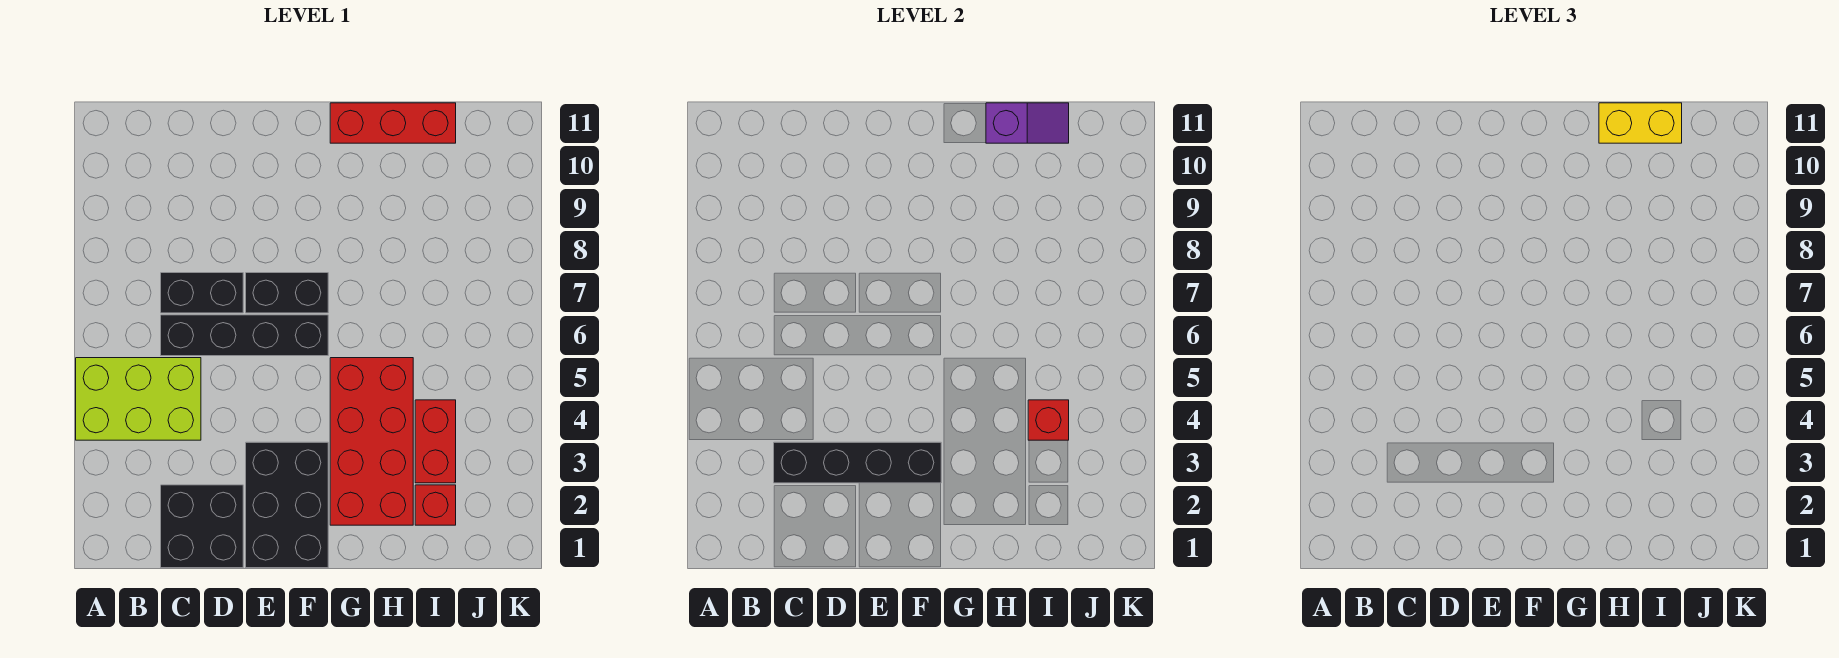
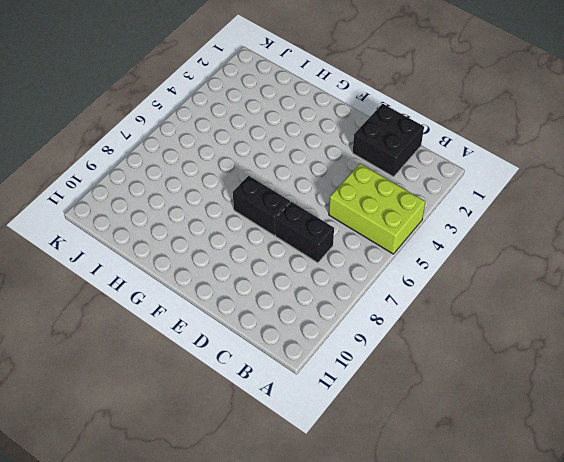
none -> black brick C6:F6 level 1
none -> black brick E1:F3 level 1
none -> red brick G2:H5 level 1

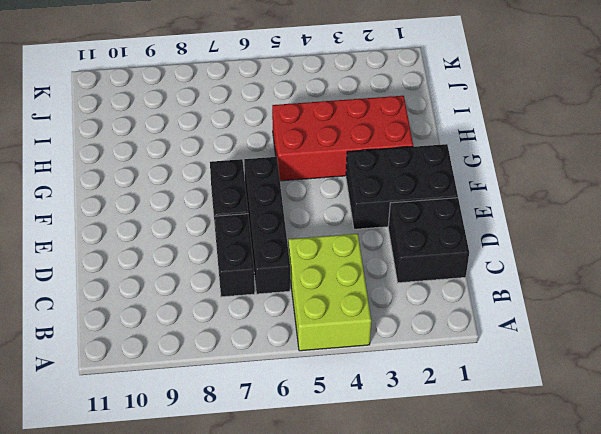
none -> red brick G11:I11 level 1
none -> red brick I2 level 1
none -> red brick I3:I4 level 1

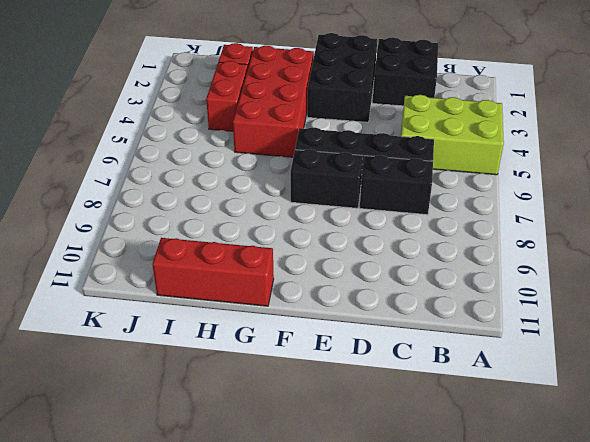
none -> black brick C3:F3 level 2
none -> purple slope H11:I11 level 2 top H
none -> red brick I4 level 2

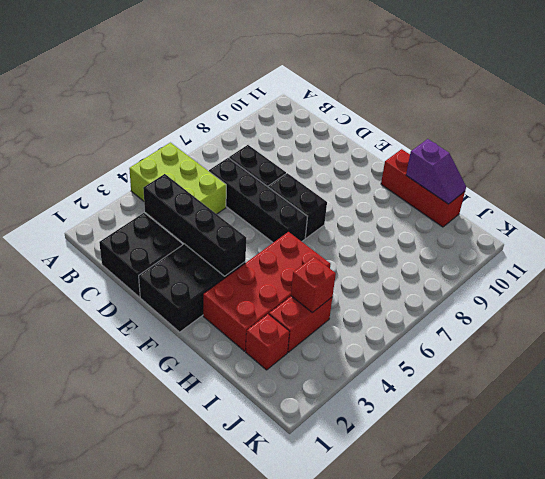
none -> yellow brick H11:I11 level 3

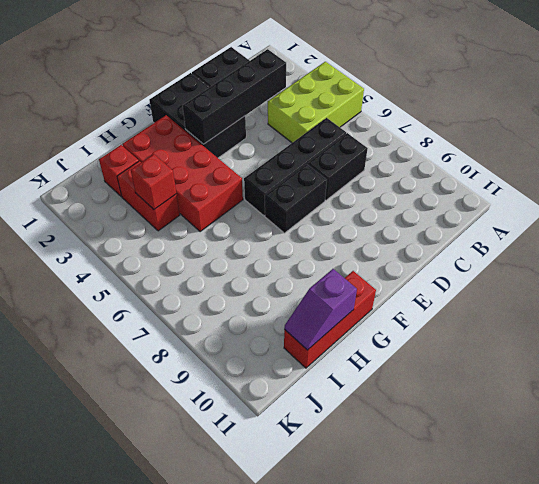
none -> yellow brick H11:I11 level 3

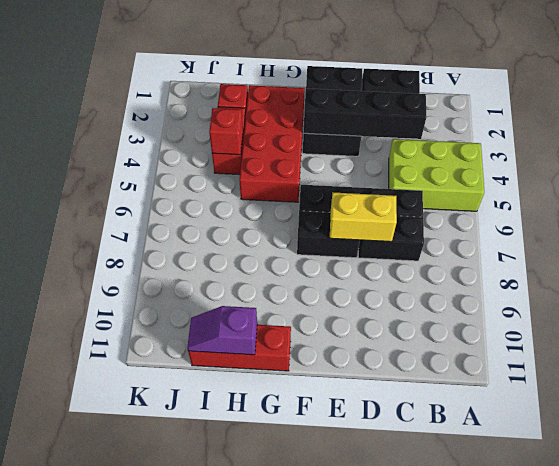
yellow brick D7:E7 level 2 -> yellow brick H11:I11 level 3

